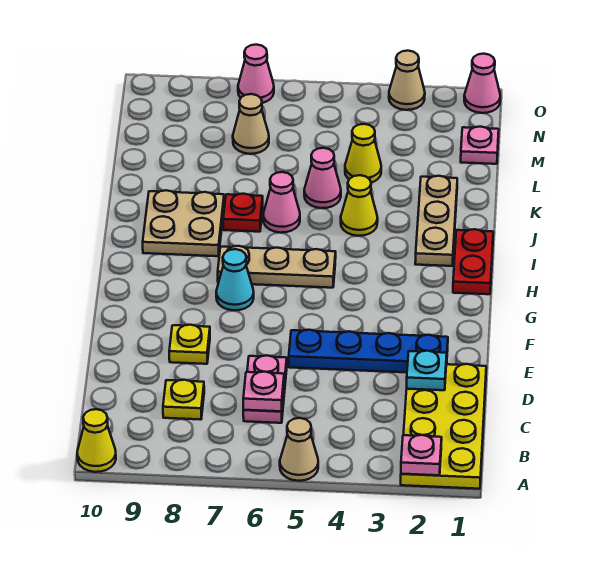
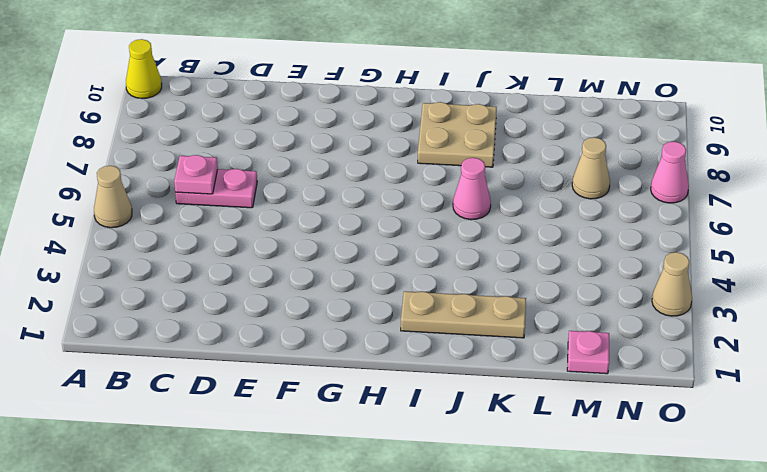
none -> yellow plate A1:D2 level 1
none -> yellow plate C8 level 1
none -> blue plate E2:E5 level 1

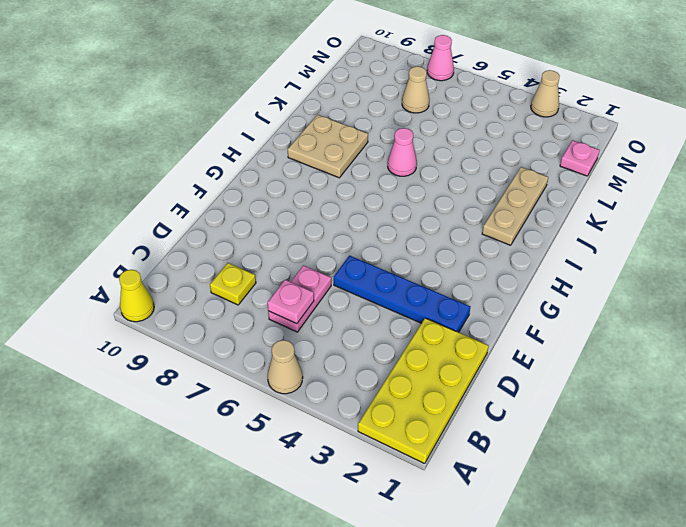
none -> yellow plate E8 level 1
none -> cyan cone G7 level 1
none -> red plate H1:I1 level 1

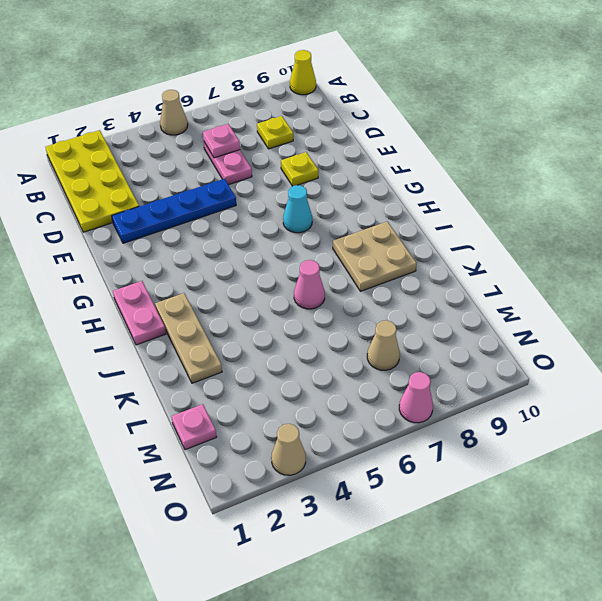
pink plate H1:I1 level 1 -> red plate H1:I1 level 1
none -> tan plate H5:H7 level 1
none -> yellow cone J4 level 1
none -> red plate J7 level 1

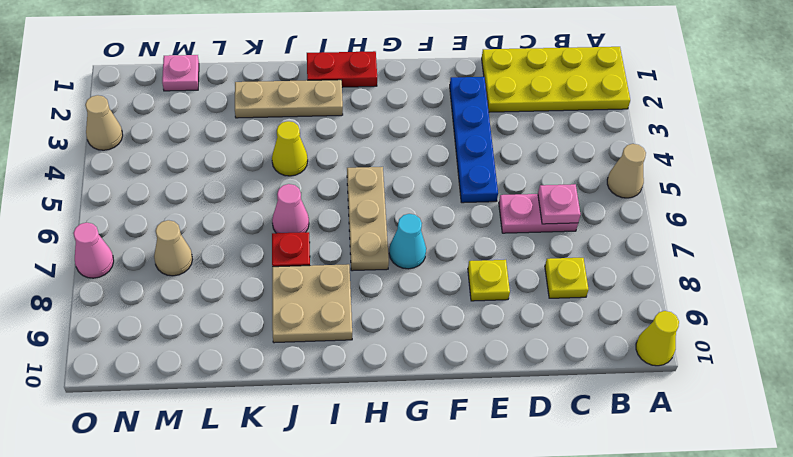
none -> pink cone K5 level 1
none -> yellow cone L4 level 1
none -> pink cone O1 level 1

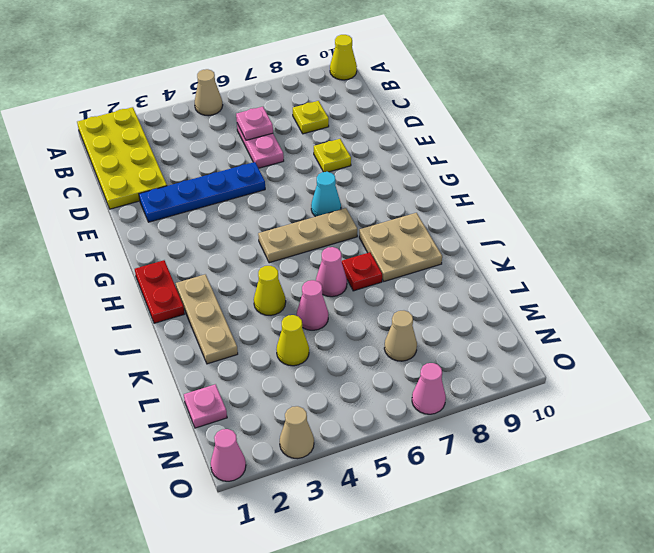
none -> pink plate A2 level 2
none -> cyan plate D2 level 2

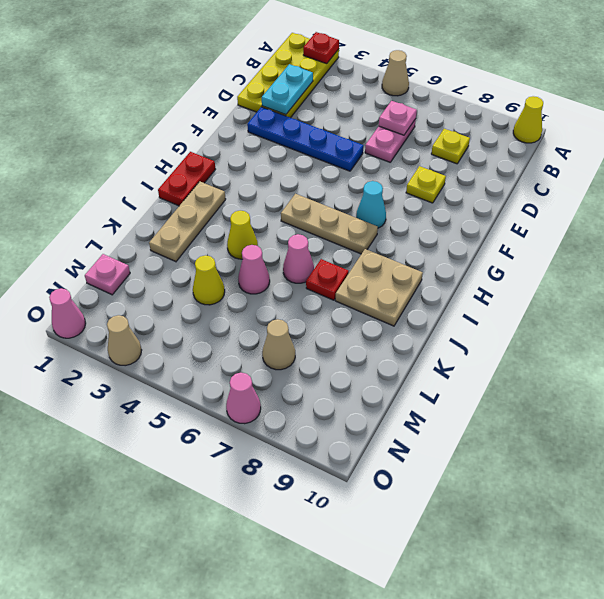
red plate A2 level 2 -> pink plate A2 level 2
cyan plate C2:D2 level 2 -> cyan plate D2 level 2

